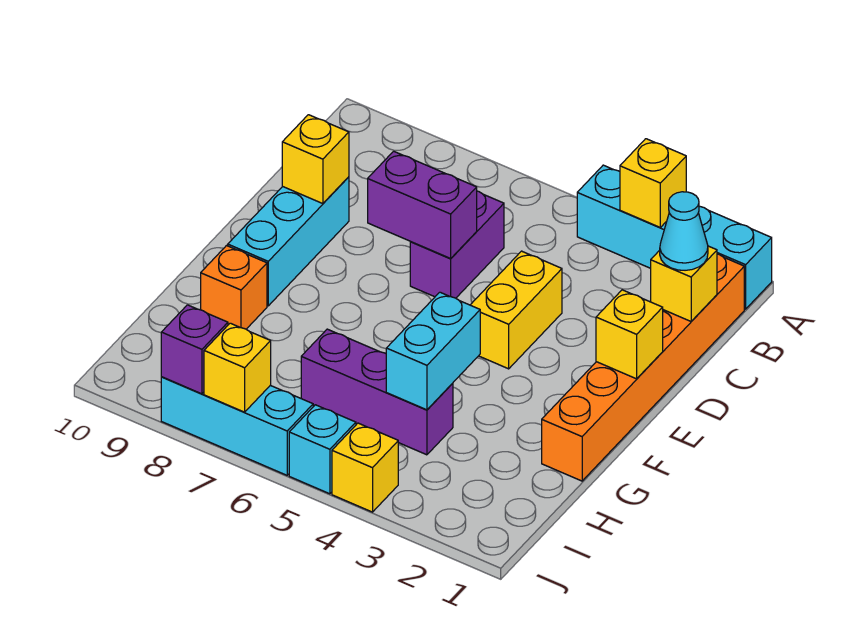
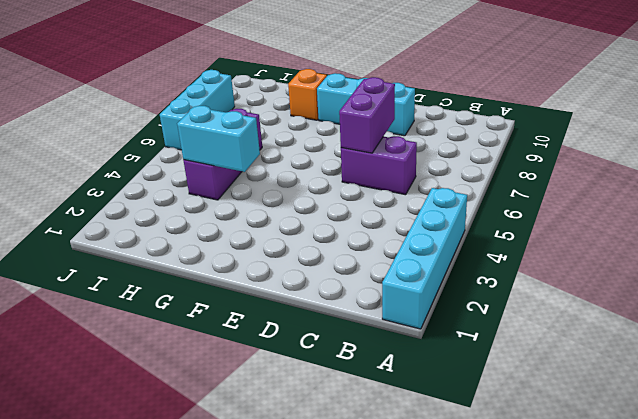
none -> orange brick B1:G1 level 1
none -> yellow brick D4:E4 level 1
none -> yellow brick J4 level 1

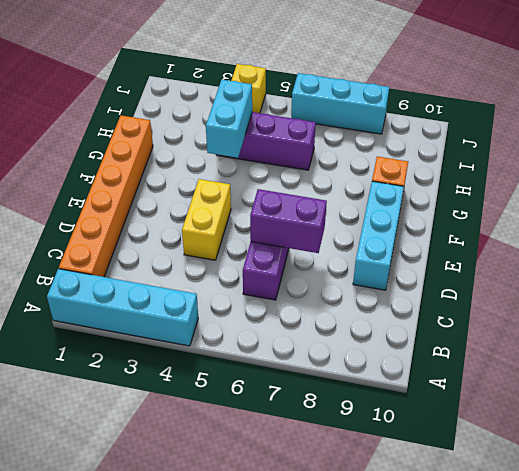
none -> cyan brick J5 level 1
none -> yellow brick A3 level 2
none -> yellow brick C1 level 2

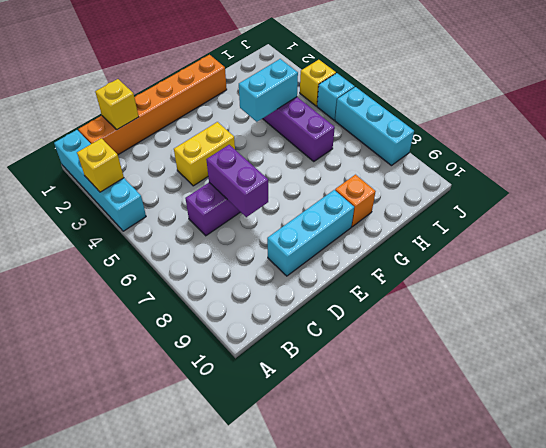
none -> yellow brick D9 level 2
none -> yellow brick E1 level 2
none -> yellow brick J7 level 2

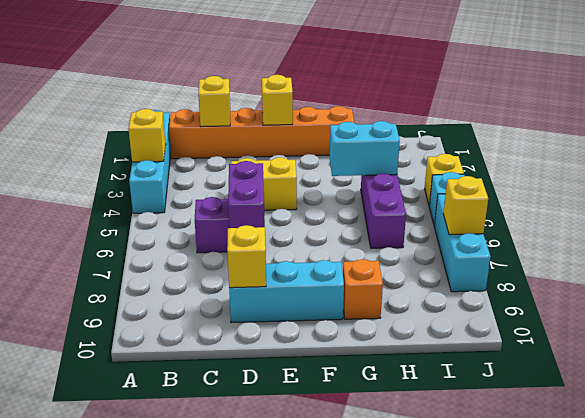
none -> purple brick J8 level 2
none -> cyan cone C1 level 3

